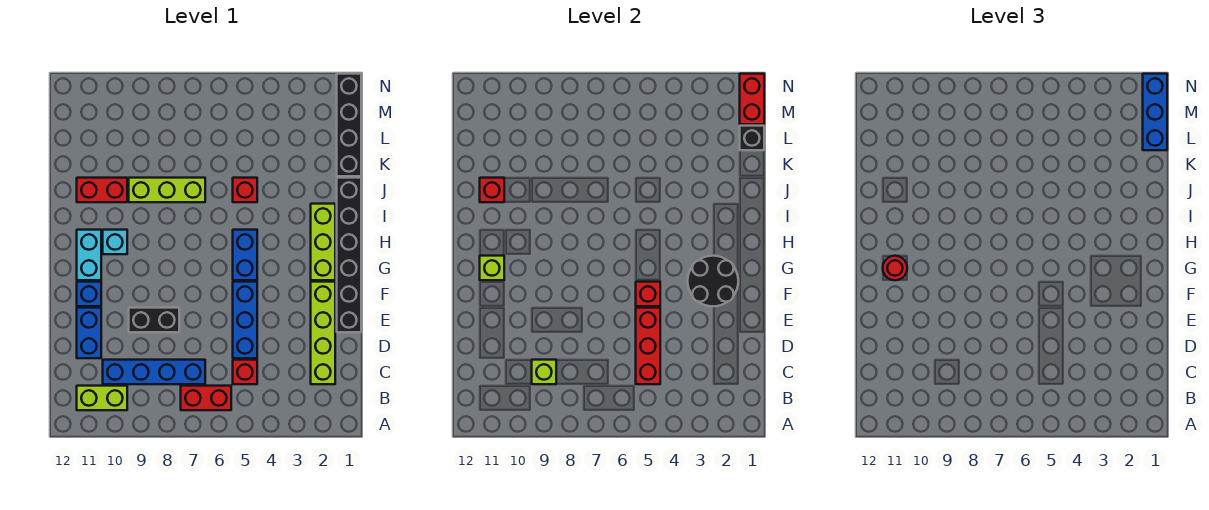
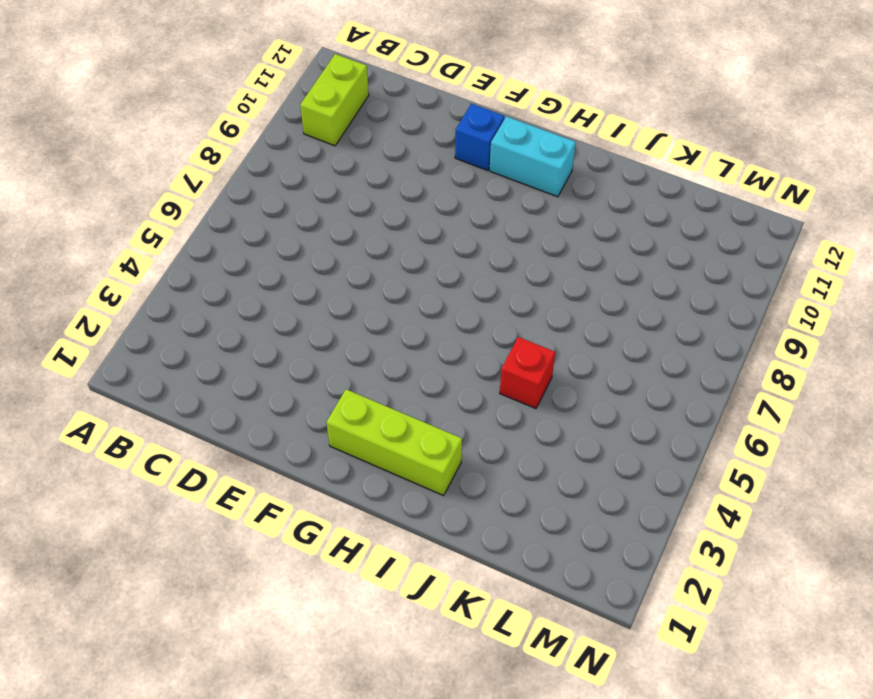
none -> red brick B6:B7 level 1
none -> lime brick C2:F2 level 1
none -> red brick C5 level 1

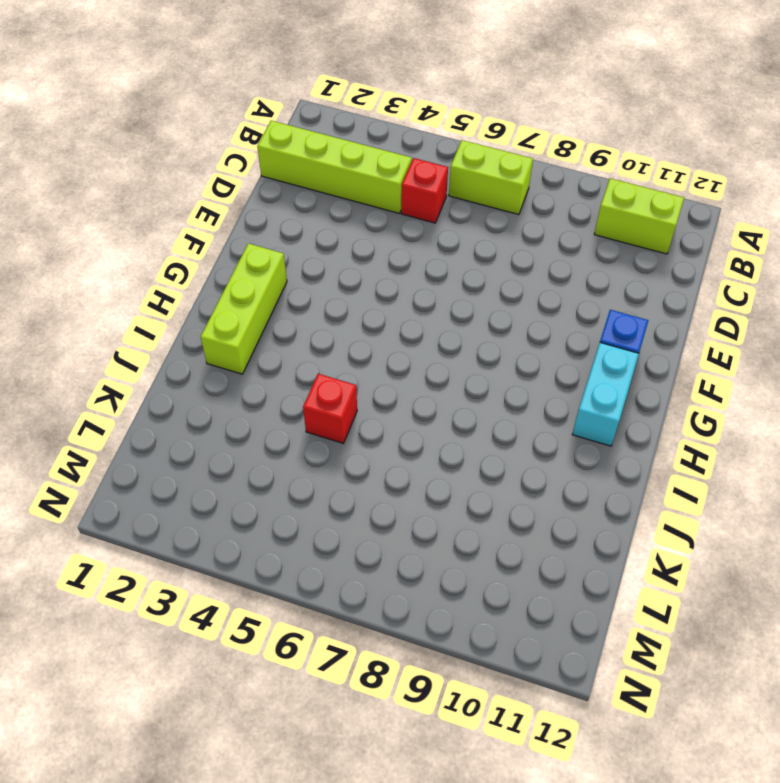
lime brick B6:B7 level 1 -> red brick B6:B7 level 1
lime brick C1:C4 level 1 -> lime brick C2:F2 level 1
none -> blue brick C7:C10 level 1
none -> blue brick D5:F5 level 1
none -> blue brick D11:E11 level 1

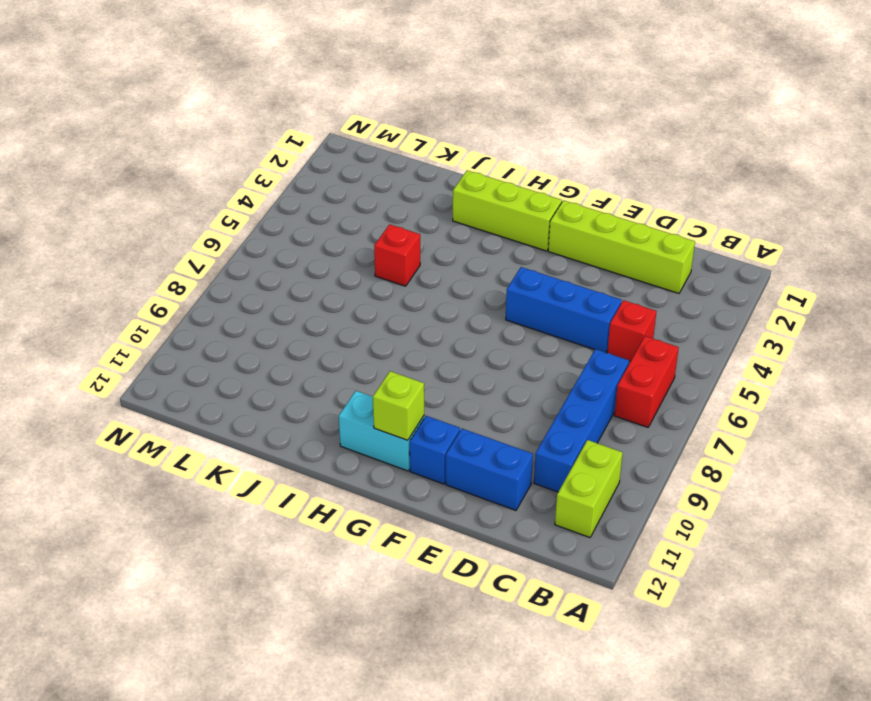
none -> black brick E1:J1 level 1
none -> black brick E8:E9 level 1
none -> blue brick G5:H5 level 1

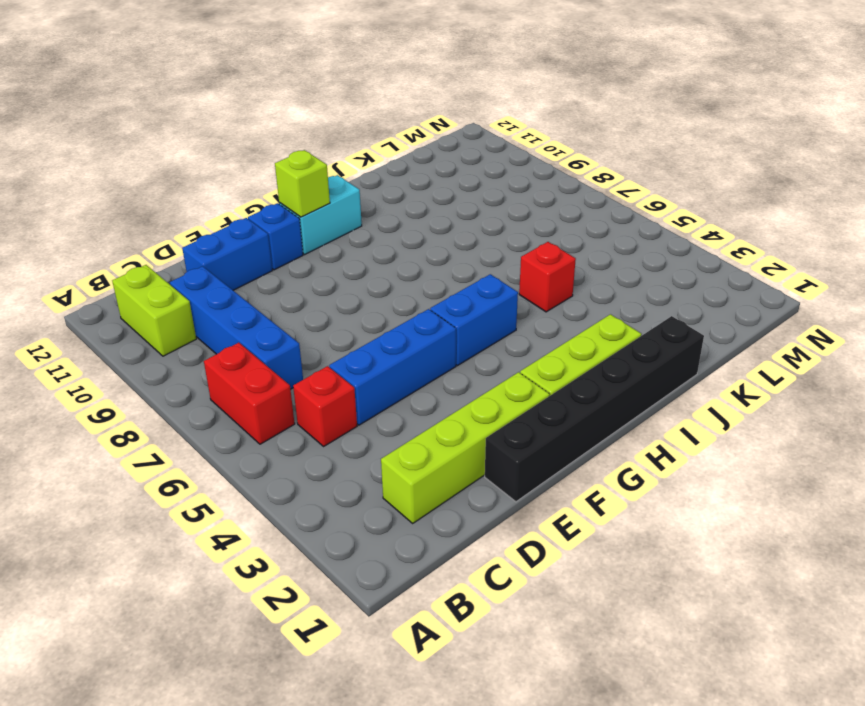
none -> black brick E8:E9 level 1
none -> cyan brick H10 level 1
none -> lime brick J7:J9 level 1

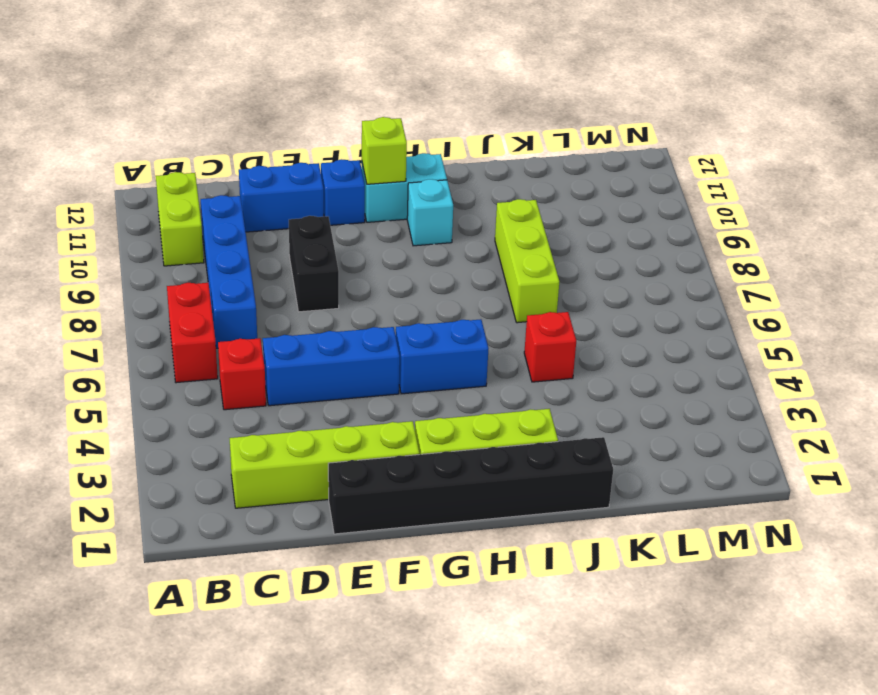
none -> red brick J10:J11 level 1
none -> black brick K1:N1 level 1
none -> red brick C5:E5 level 2

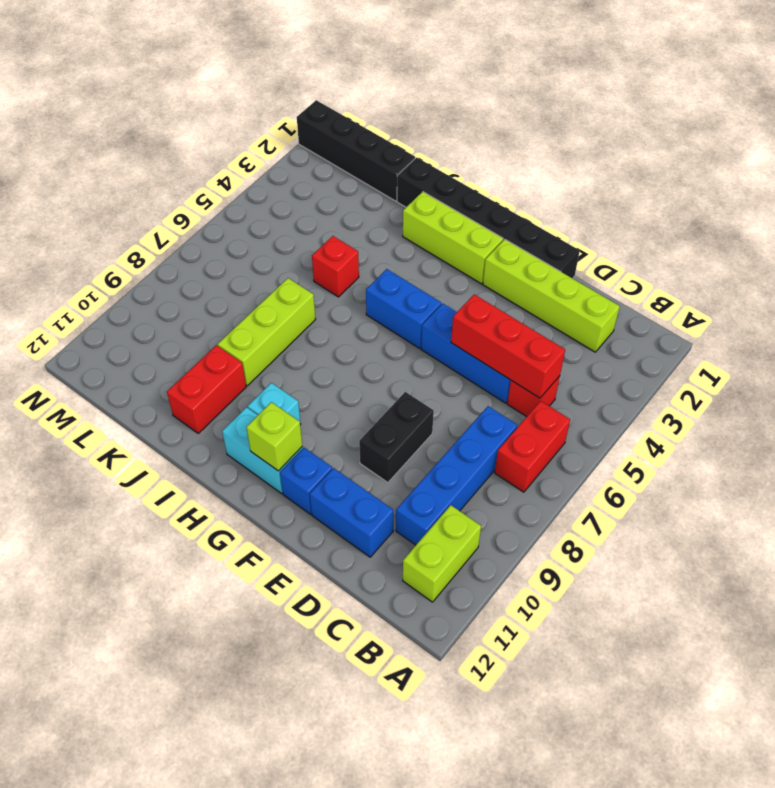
none -> lime brick C9 level 2
none -> black round brick F2:G3 level 2
none -> red brick F5 level 2

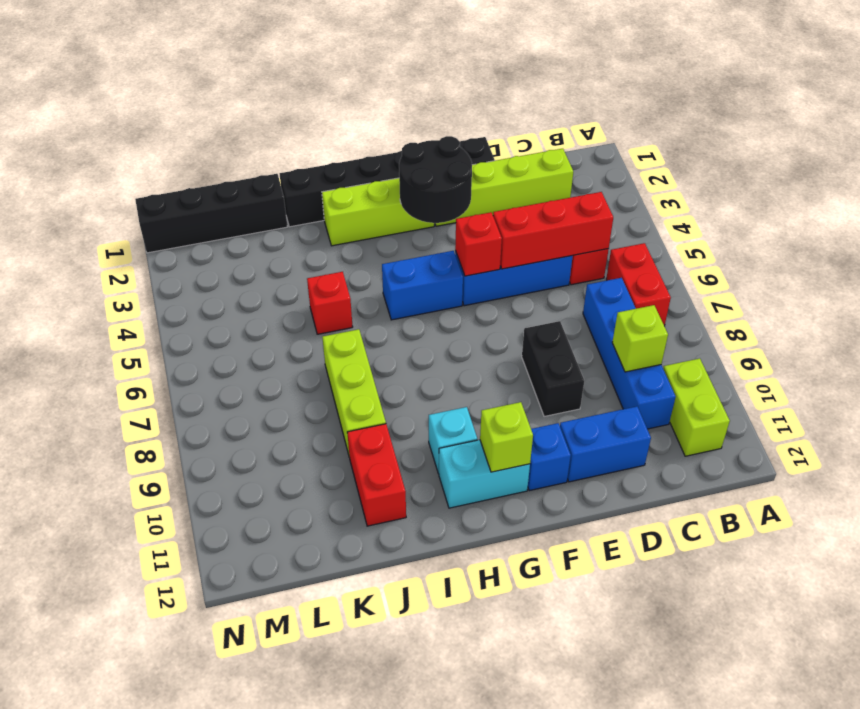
none -> red brick J11 level 2
none -> black brick L1 level 2
none -> red brick M1:N1 level 2

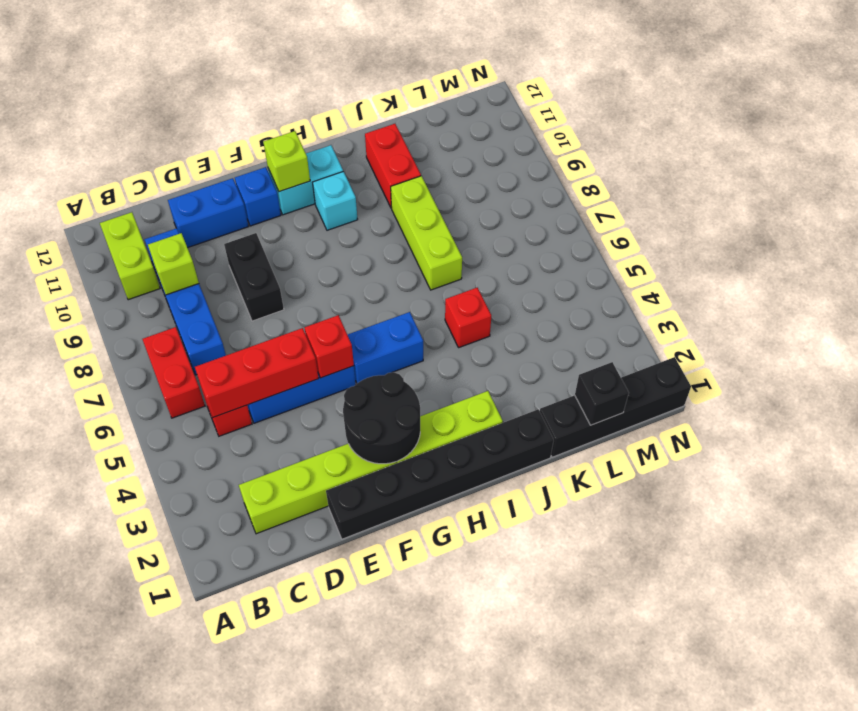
none -> red brick J11 level 2
none -> red brick M1:N1 level 2
none -> red round brick G11 level 3

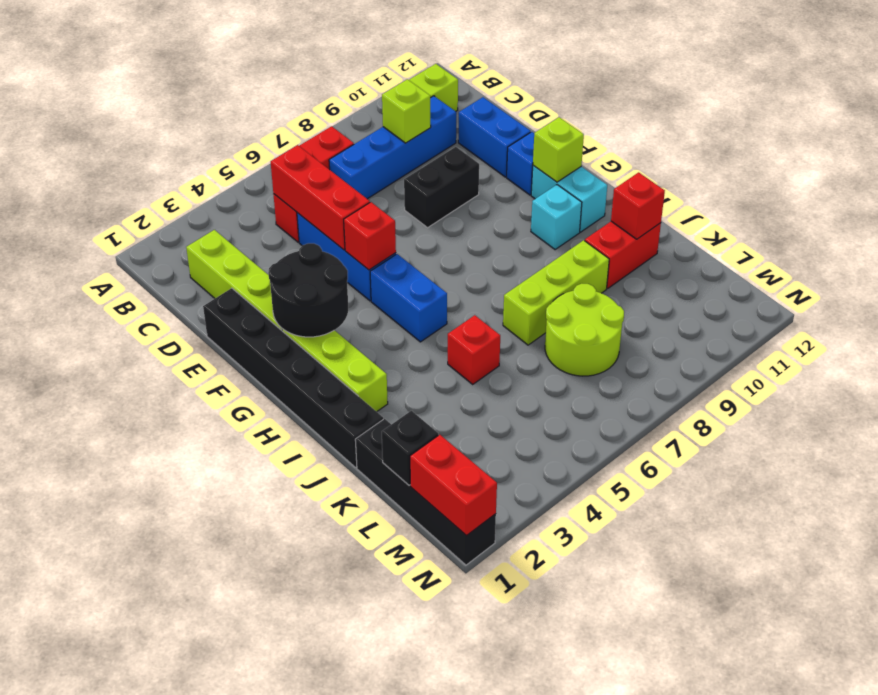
lime round brick K7:L8 level 1 -> none
none -> red round brick G11 level 3
none -> blue brick L1:N1 level 3

